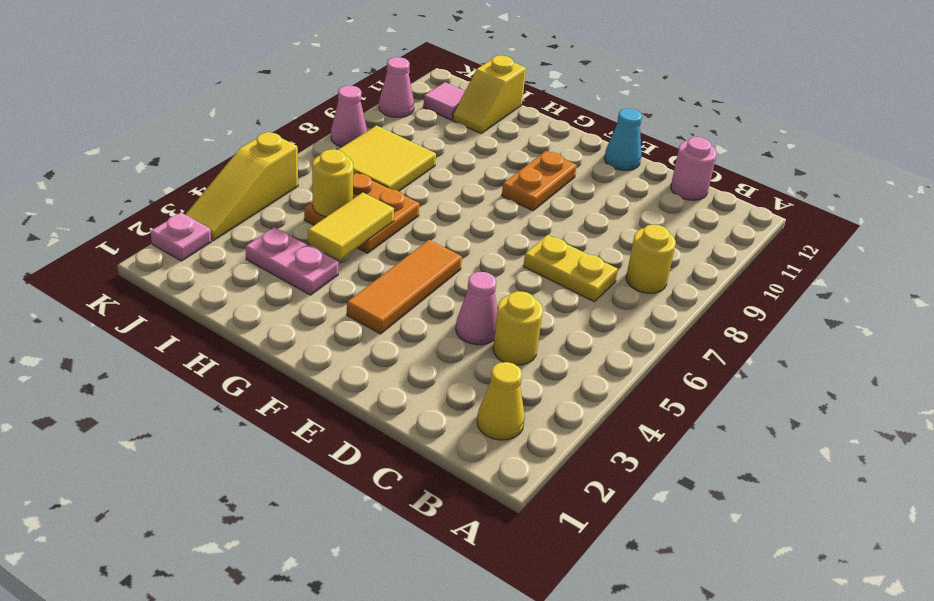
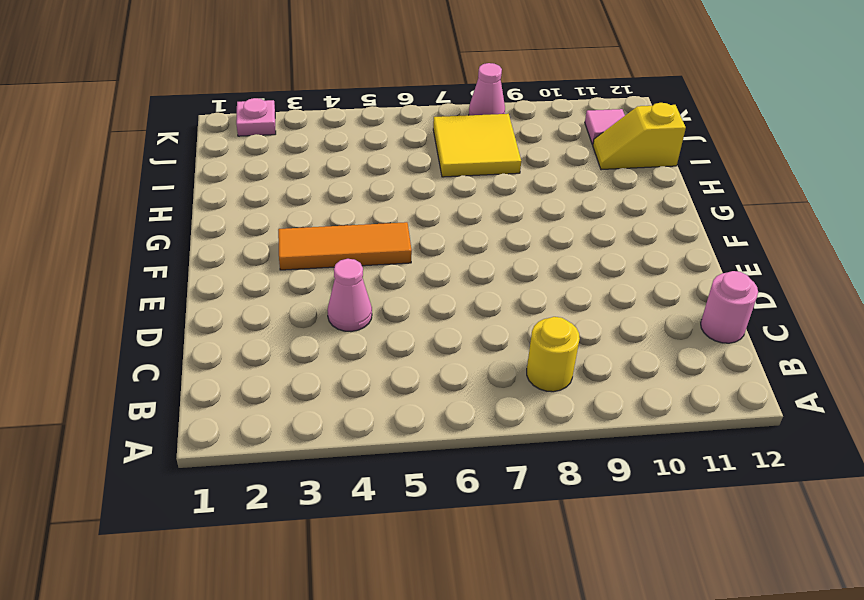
none -> yellow cone B2 level 1
none -> yellow round brick C4 level 1
none -> yellow plate C7:D7 level 1

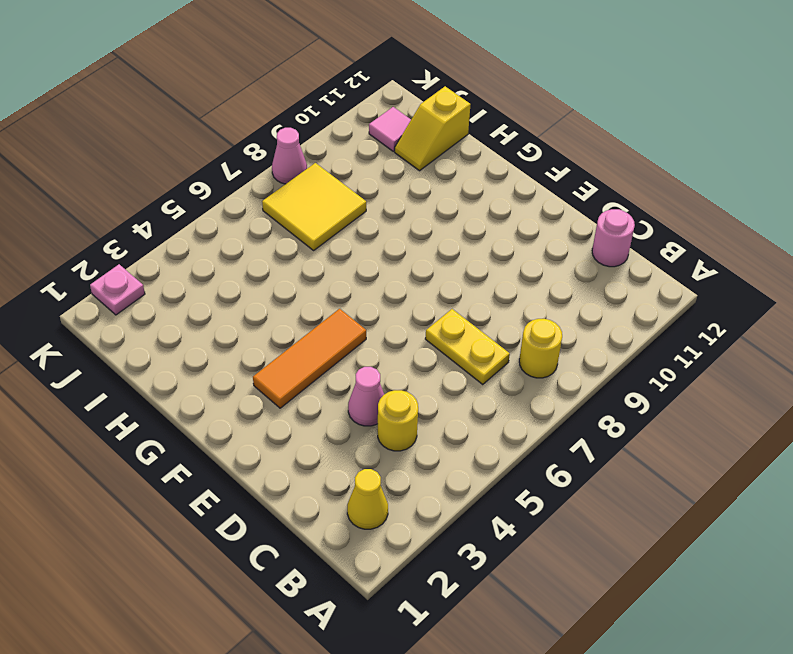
none -> cyan cone E12 level 1
none -> orange plate F9:F10 level 1
none -> pink plate H3:I3 level 1

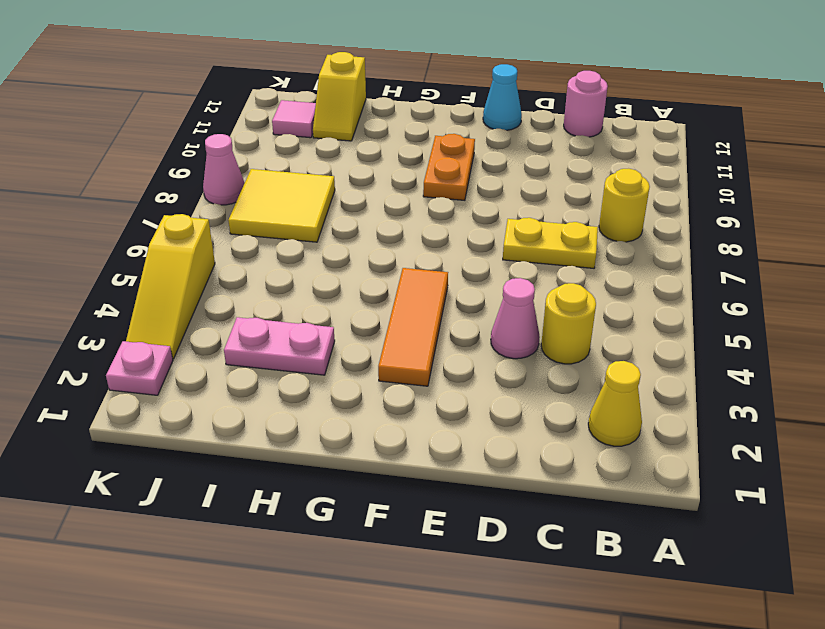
none -> orange plate H5:I6 level 1
none -> pink cone K10 level 1
none -> yellow tile H4:H5 level 2

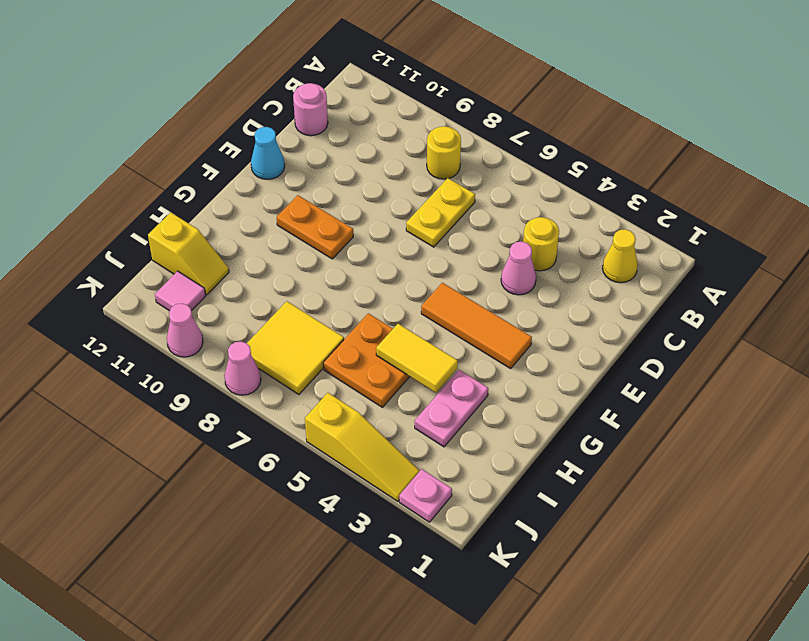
none -> yellow round brick I5 level 2

